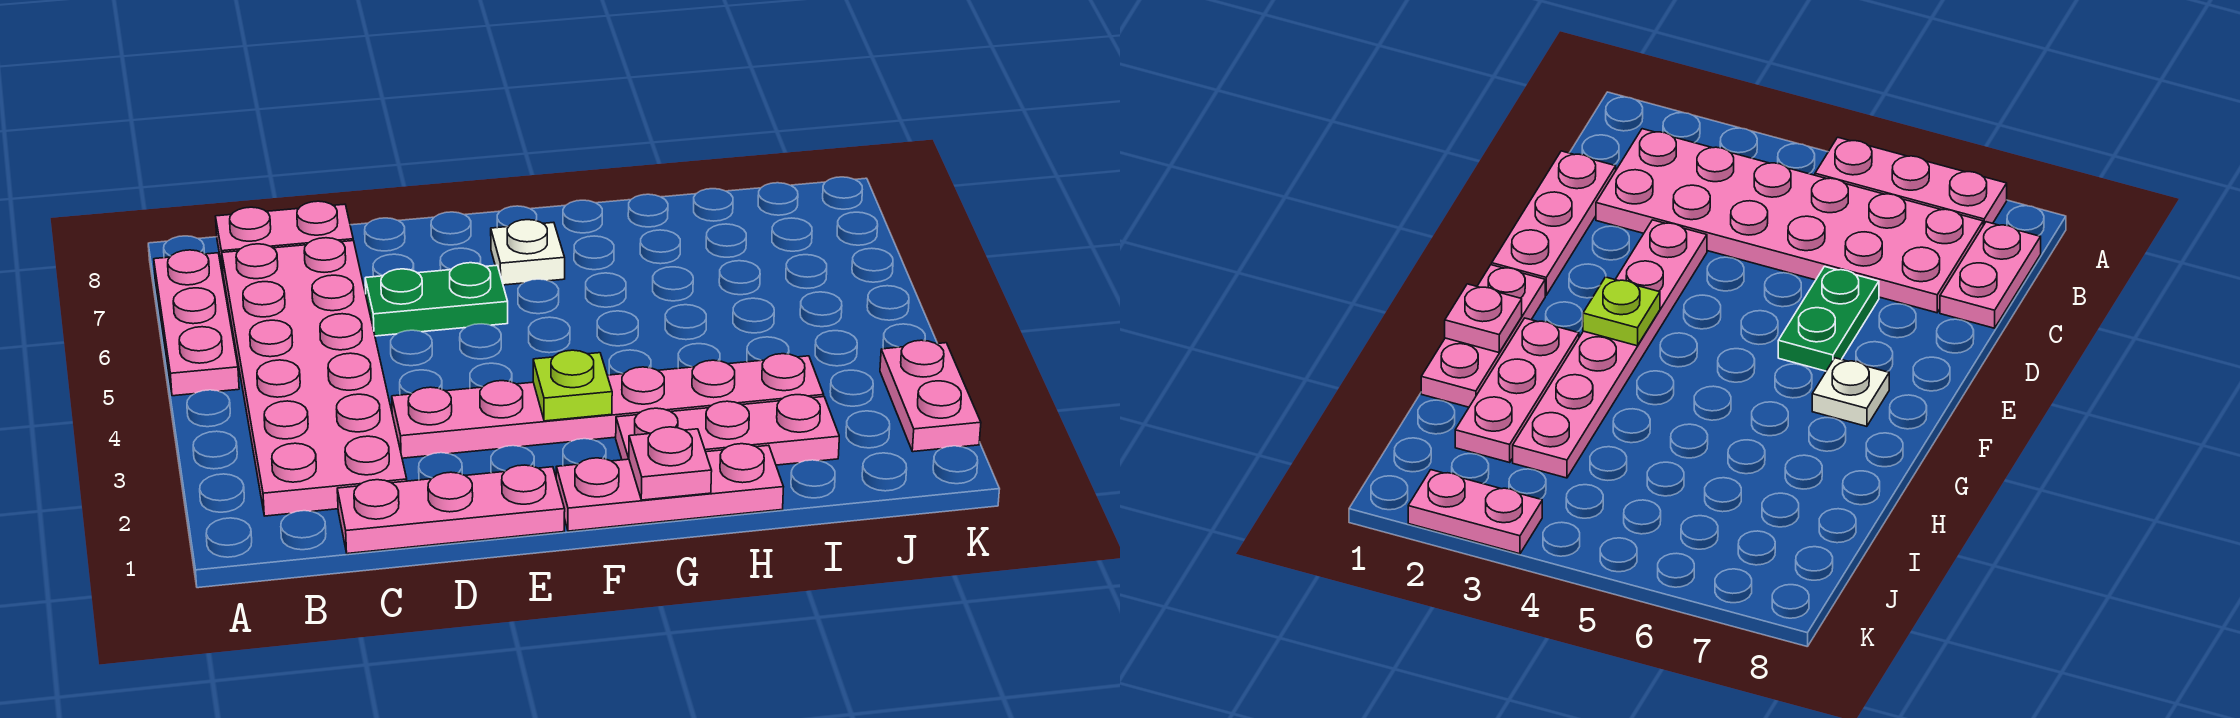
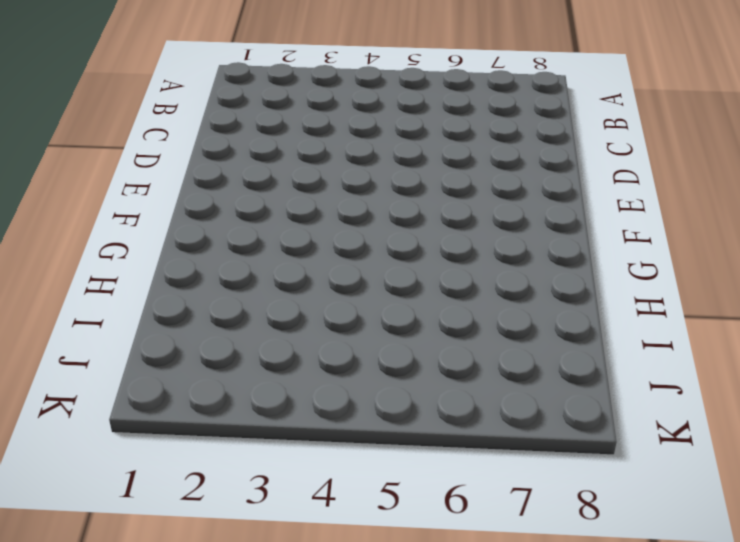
none -> pink plate A5:A7 level 1
none -> pink plate B2:C7 level 1
none -> pink plate B8:C8 level 1

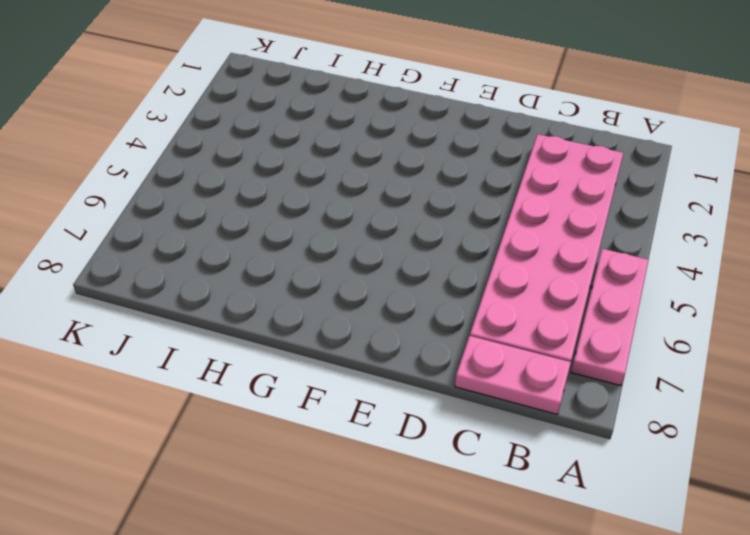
none -> pink plate C1:E1 level 1
none -> pink plate D3:I3 level 1
none -> green plate D6:E6 level 1

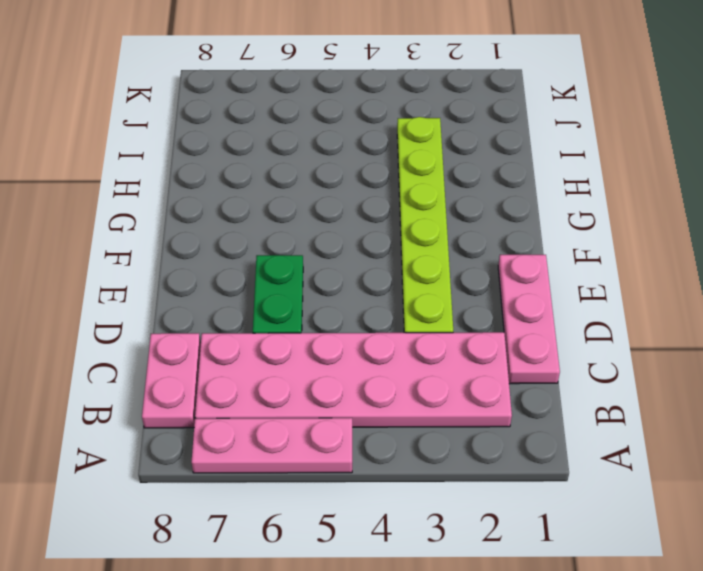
lime plate D3:I3 level 1 -> pink plate D3:I3 level 1
none -> pink plate F1:H1 level 1
none -> white plate F7 level 1
none -> pink plate G2:I2 level 1

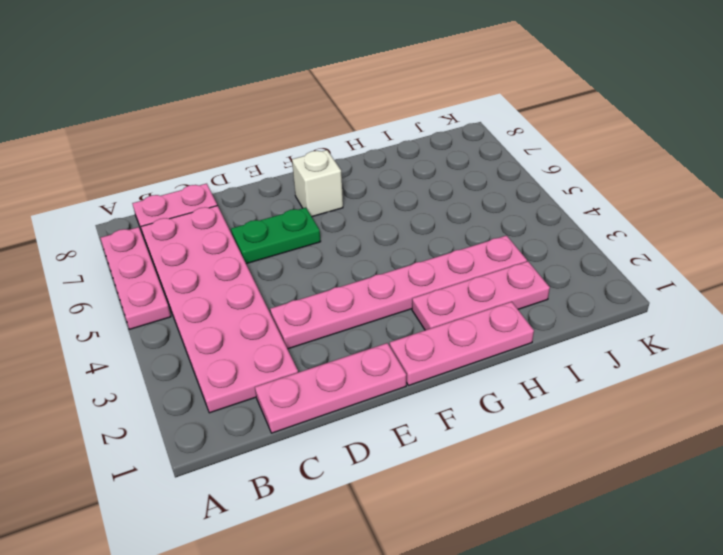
white brick F7 level 1 -> white plate F7 level 1
none -> pink plate K2:K3 level 1
none -> lime plate F3 level 2
none -> pink plate G1 level 2

